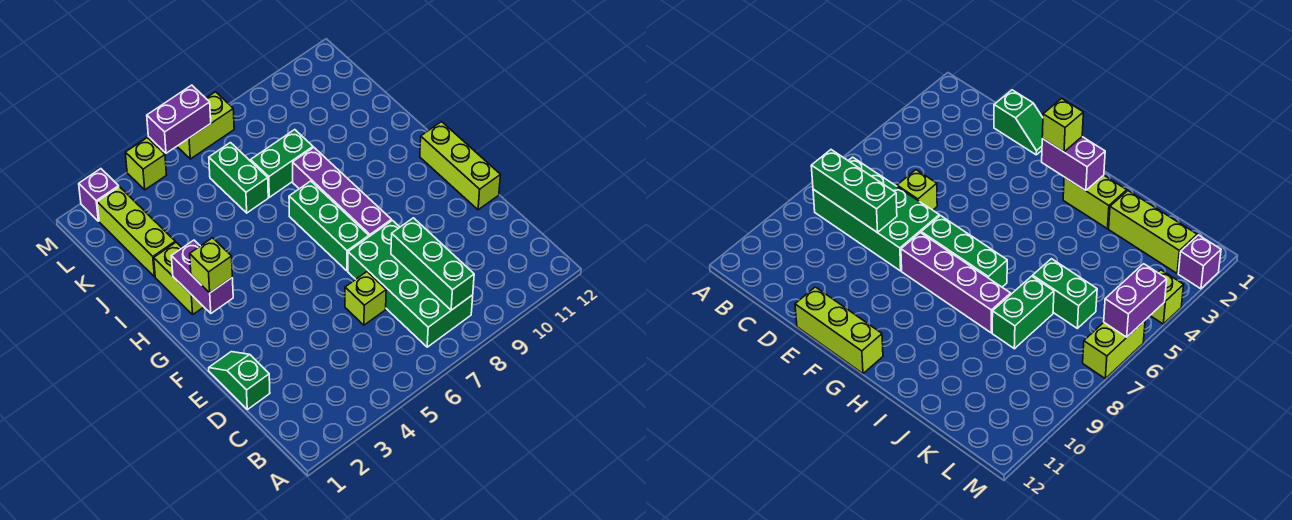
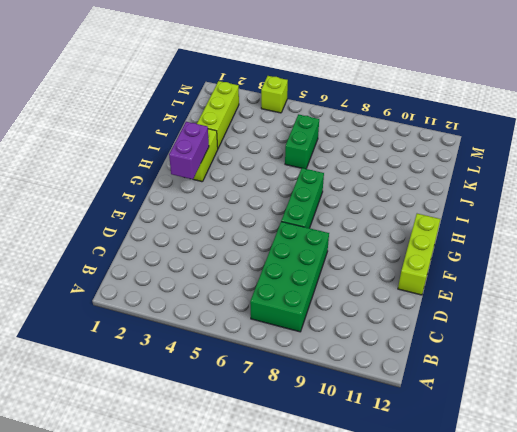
none -> green slope D1:E1 level 1 top D
none -> lime brick D6 level 1
none -> purple brick F8:I8 level 1

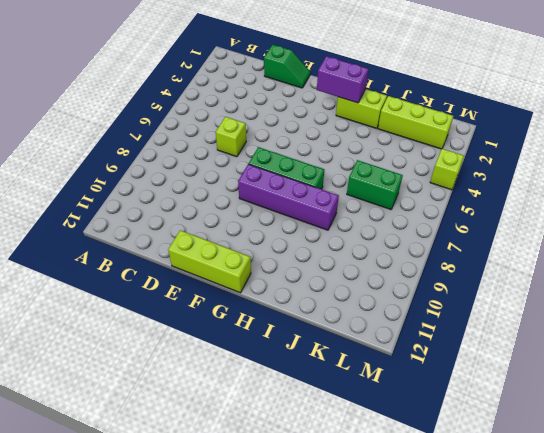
none -> green brick B7:E8 level 1
none -> green brick J7:J8 level 1
none -> purple brick M2 level 1

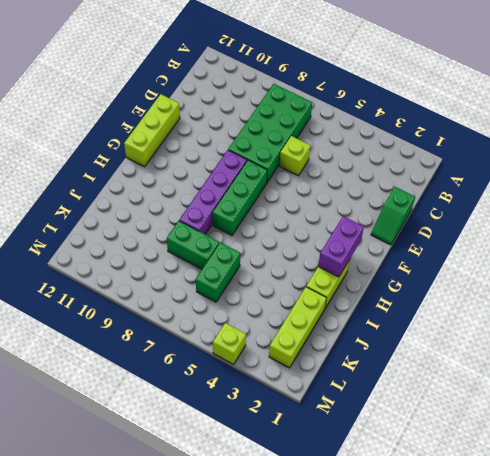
none -> purple brick M2 level 1
none -> lime brick M6:M7 level 1
none -> green brick B8:D8 level 2

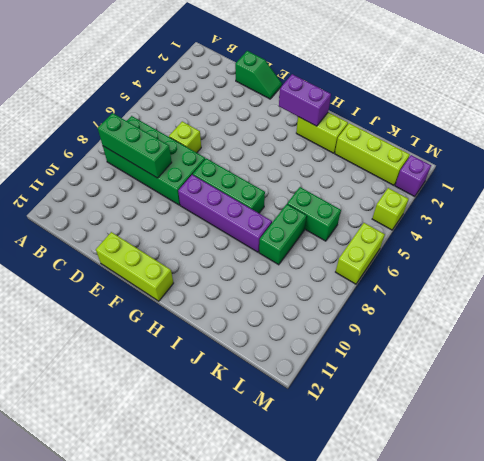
none -> purple brick M5:M6 level 2
none -> lime brick G2 level 3

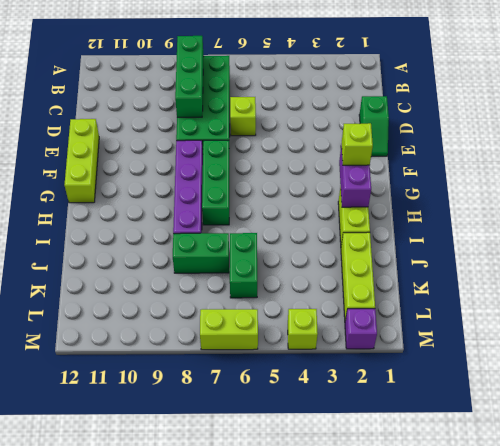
none -> purple brick M5:M6 level 2

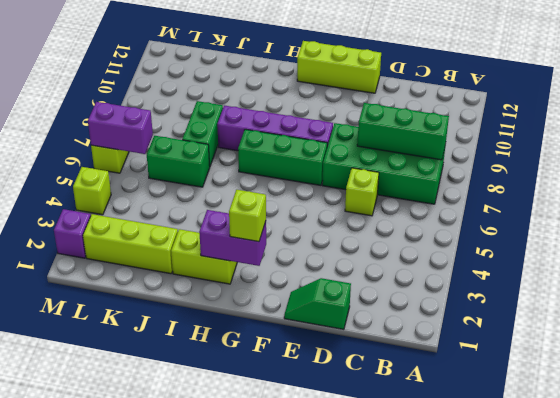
purple brick L6:M6 level 2 -> purple brick M5:M6 level 2

